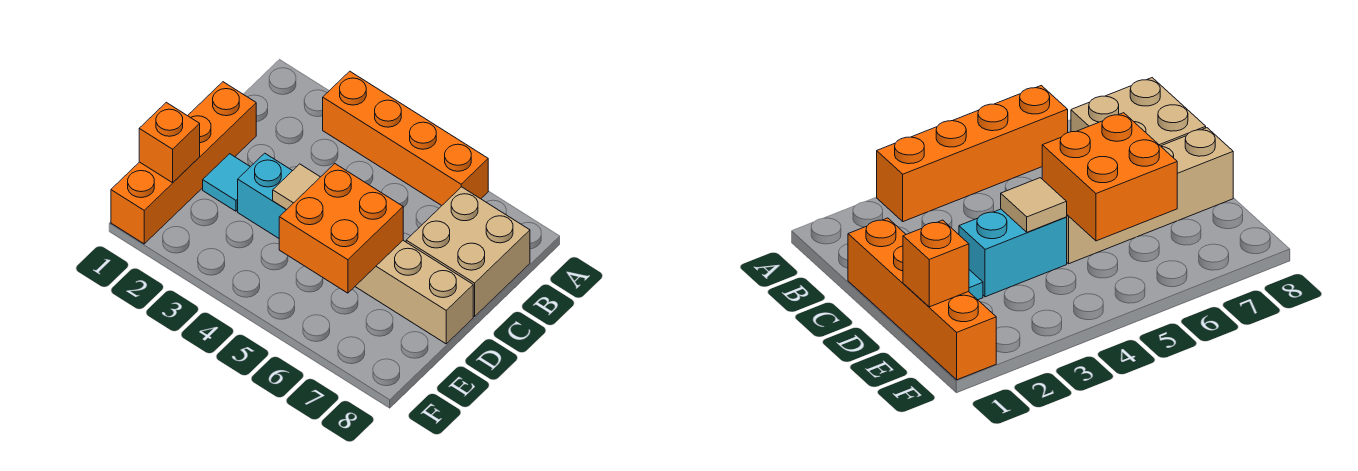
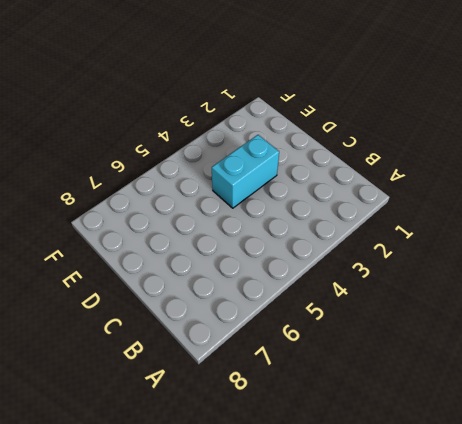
none -> orange brick A3:A6 level 1
none -> tan brick B7:C8 level 1

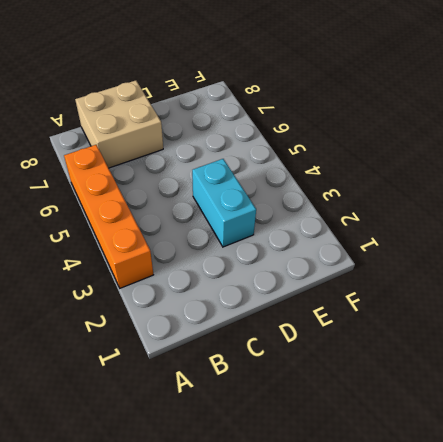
none -> orange brick C1:F1 level 1
none -> cyan tile D2 level 1

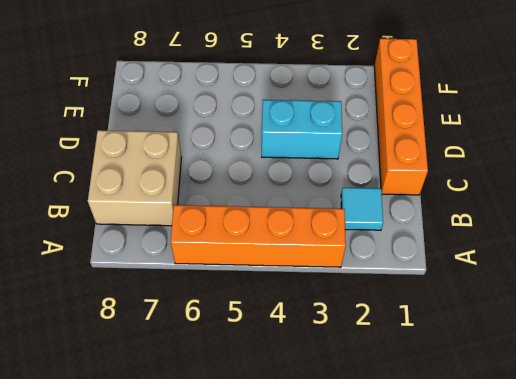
cyan tile B2 level 1 -> cyan tile D2 level 1
none -> tan brick D5:D8 level 1
none -> tan tile D4 level 2

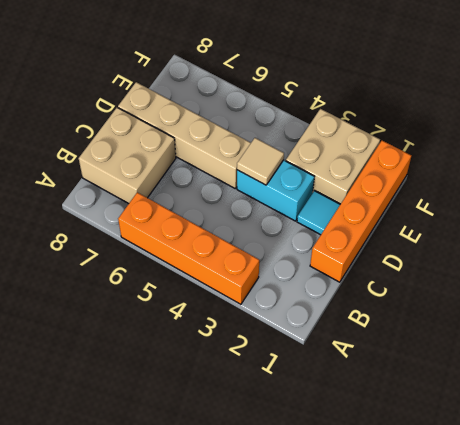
tan brick E2:F3 level 1 -> none
none -> orange brick D5:E6 level 2
none -> orange brick E1 level 2

